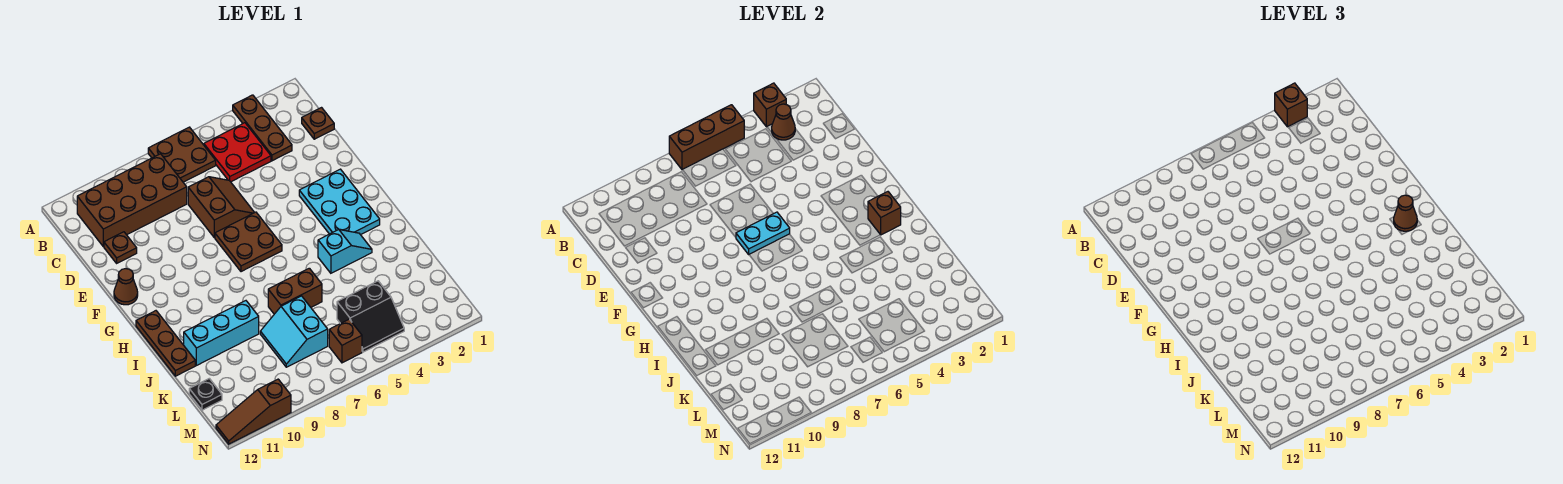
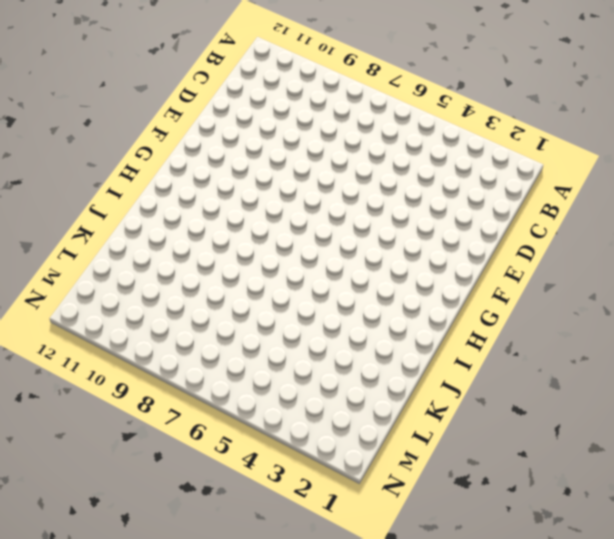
none -> brown plate A3:C3 level 1
none -> brown plate A6:B7 level 1
none -> red plate B4:C5 level 1

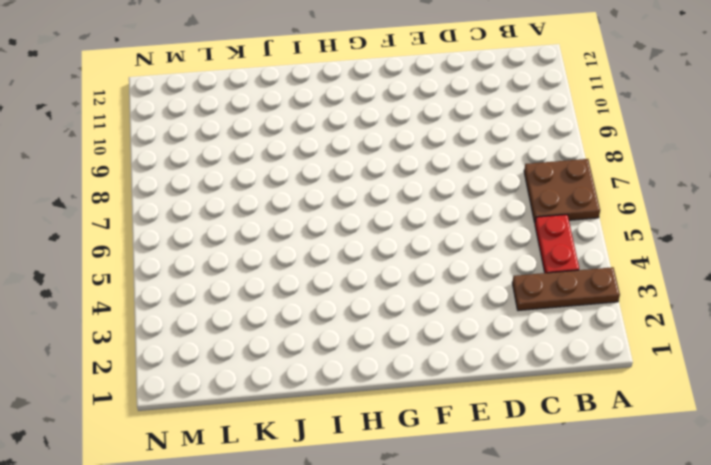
red plate B4:B5 level 1 -> red plate B4:C5 level 1
none -> brown brick B8:C11 level 1
none -> brown plate C1 level 1
none -> brown slope D6:E7 level 1 top 7

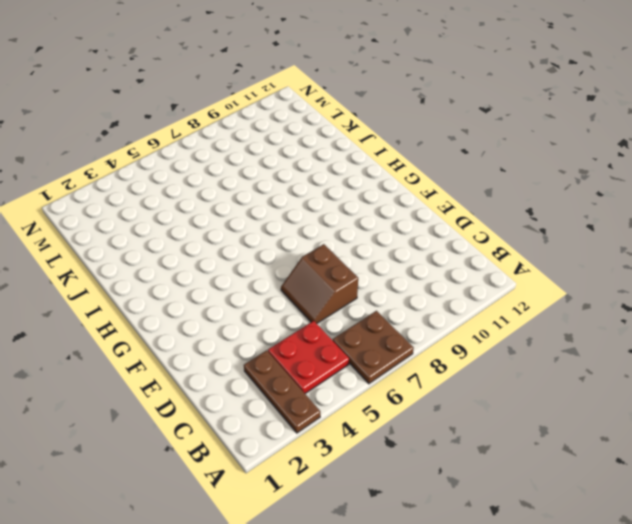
none -> brown brick B8:C11 level 1
none -> brown plate C1 level 1
none -> brown plate D11 level 1

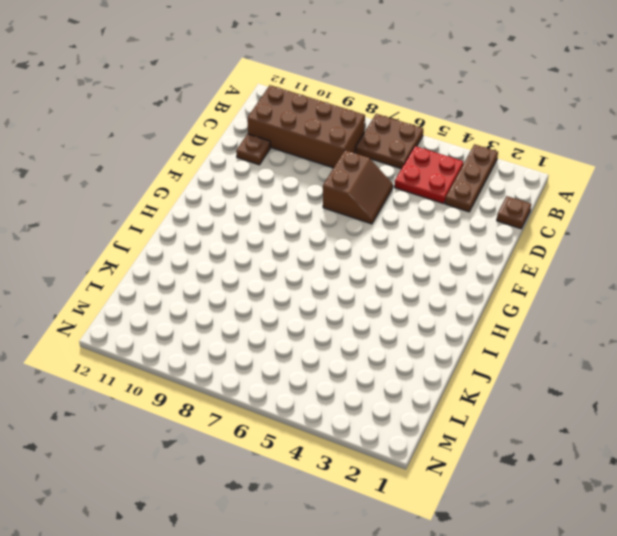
none -> cyan plate F2:H3 level 1
none -> brown plate F6:G7 level 1
none -> brown cone F12 level 1

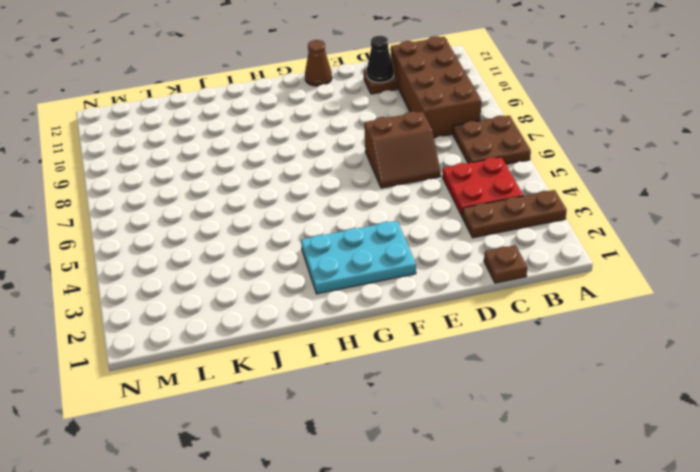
black cone D11 level 2 -> none
none -> brown plate F6:G7 level 1
none -> brown plate H12:J12 level 1
none -> cyan slope I3:I4 level 1 top 4

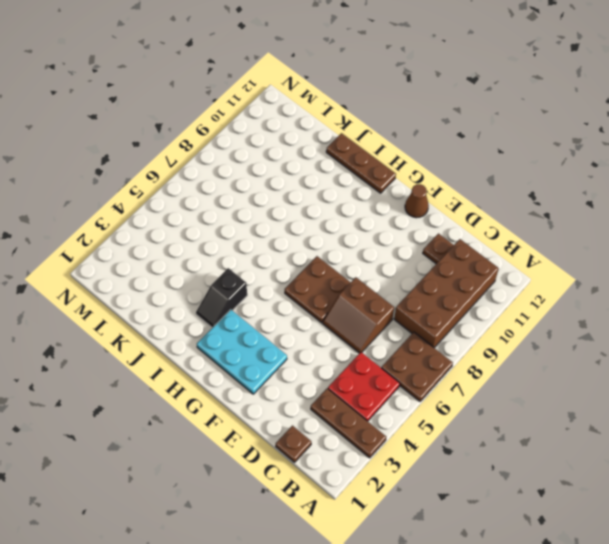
black slope I3:I4 level 1 top 4 -> cyan slope I3:I4 level 1 top 4
none -> brown brick J6:J7 level 1
none -> cyan brick J9:J11 level 1
none -> cyan slope K7:L8 level 1 top 7

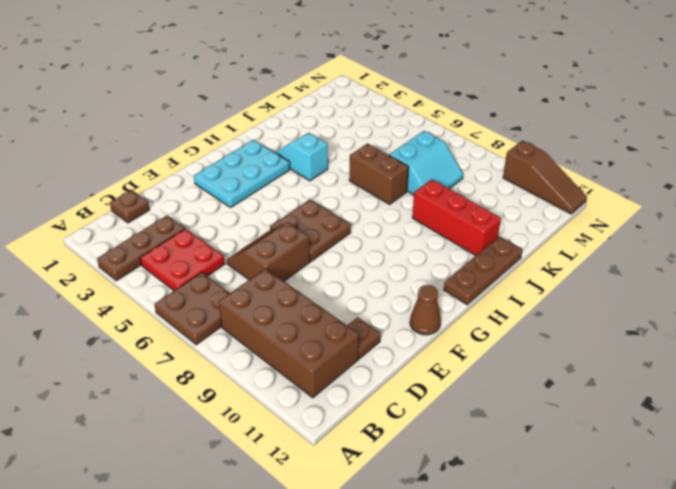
red brick J9:J11 level 1 -> cyan brick J9:J11 level 1
none -> black slope L4:M5 level 1 top L
none -> black plate L12 level 1
none -> brown brick M6 level 1

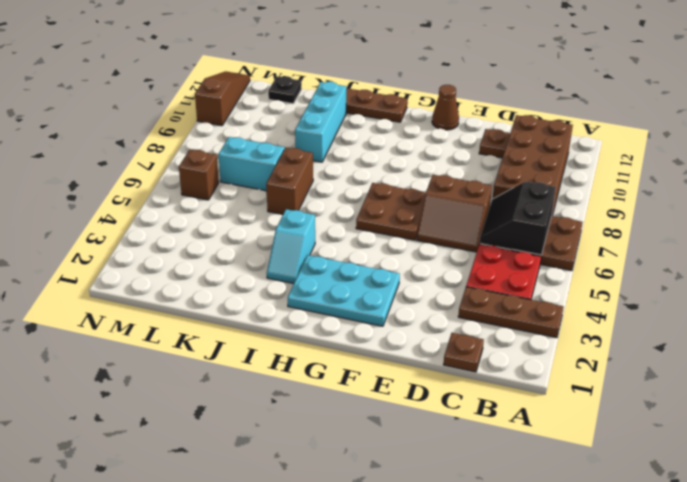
black slope B6:C7 level 2 top B -> black slope L4:M5 level 1 top L
none -> brown brick A3 level 2
none -> brown brick A5:A7 level 2
none -> brown cone B3 level 2

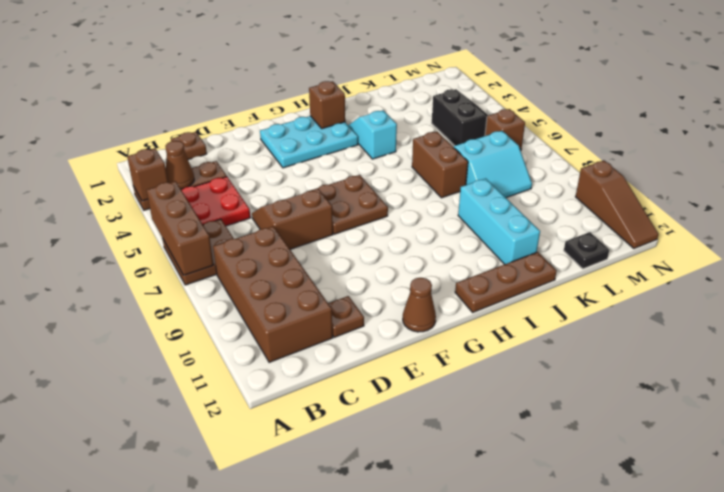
none -> cyan plate F6:F7 level 2
none -> brown brick A3 level 3
none -> brown cone H2 level 3

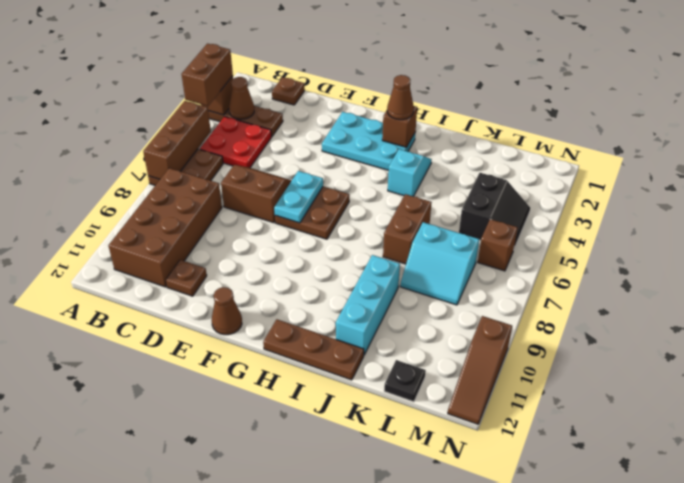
brown brick A3:A4 level 3 -> brown brick A3 level 3

